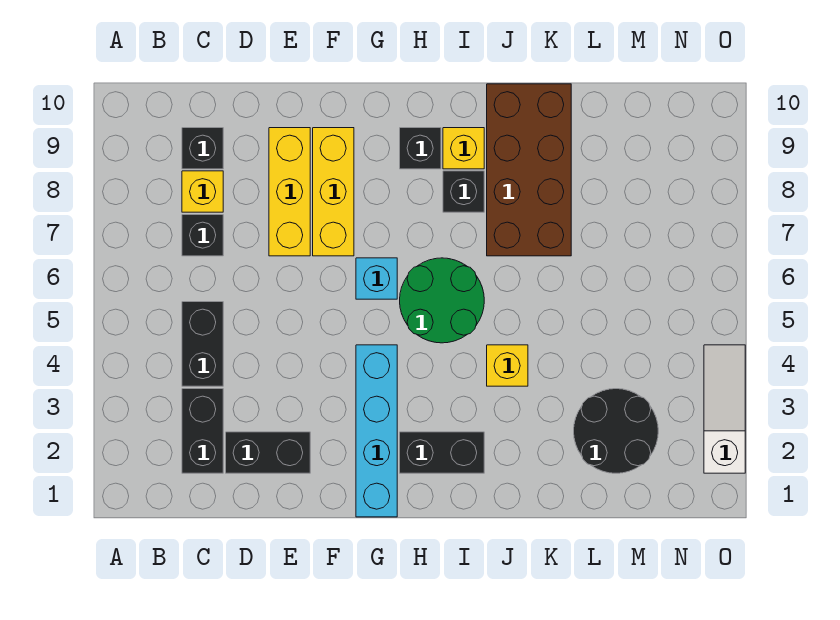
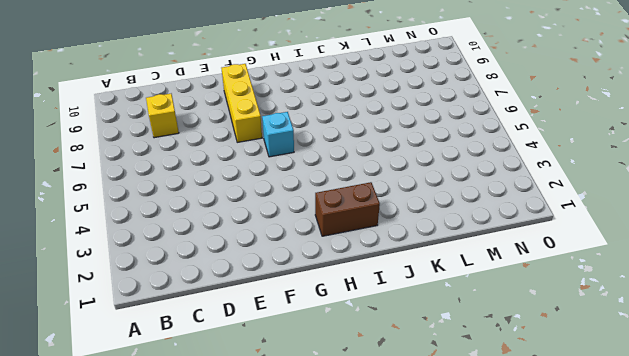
brown brick H2:I2 level 1 -> black brick H2:I2 level 1
none -> black brick C2:C3 level 1
none -> black brick C4:C5 level 1
none -> black brick C7 level 1

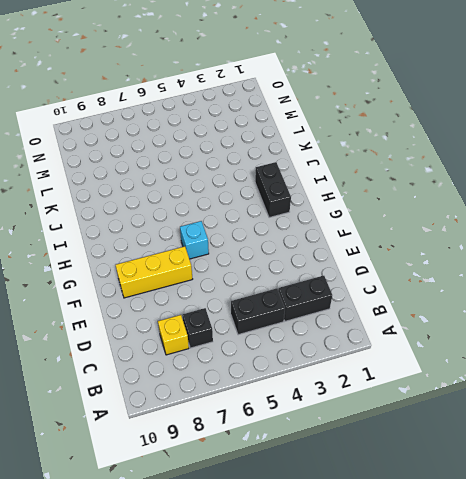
none -> black brick C9 level 1
none -> black brick D2:E2 level 1
none -> yellow brick E7:E9 level 1

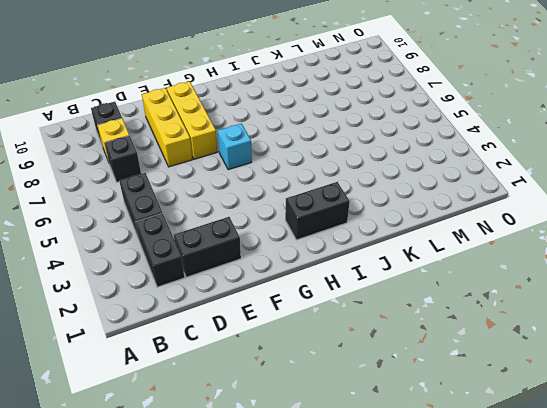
none -> cyan brick G1:G4 level 1
none -> green round brick H5:I6 level 1
none -> black brick H9 level 1

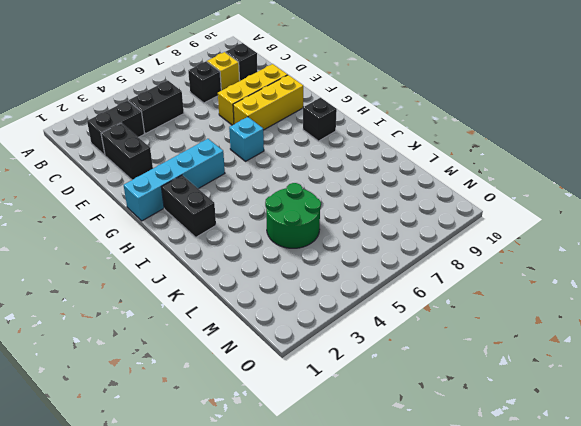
green round brick K4:L5 level 1 -> green round brick H5:I6 level 1
none -> black brick I8 level 1
none -> yellow brick I9 level 1
none -> yellow brick J4 level 1

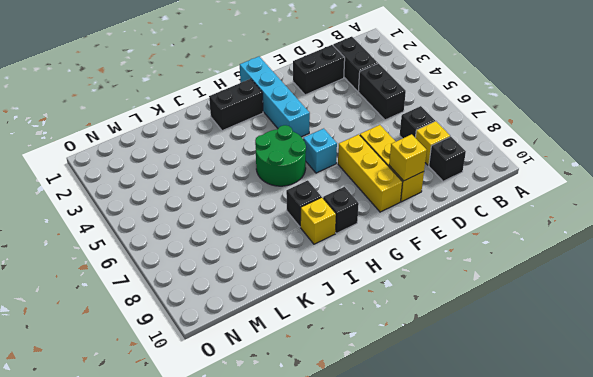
yellow brick E9 level 2 -> yellow brick J4 level 1
none -> brown brick J7:K10 level 1
none -> black round brick L2:M3 level 1
none -> white slope O2:O4 level 1 top 2

